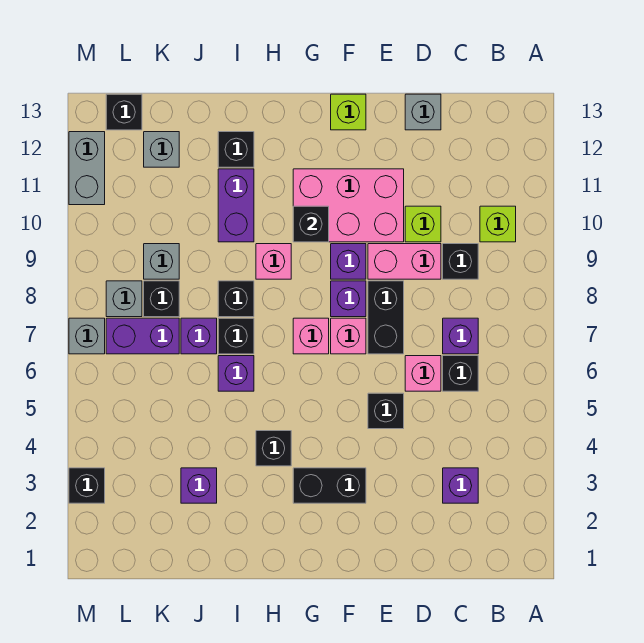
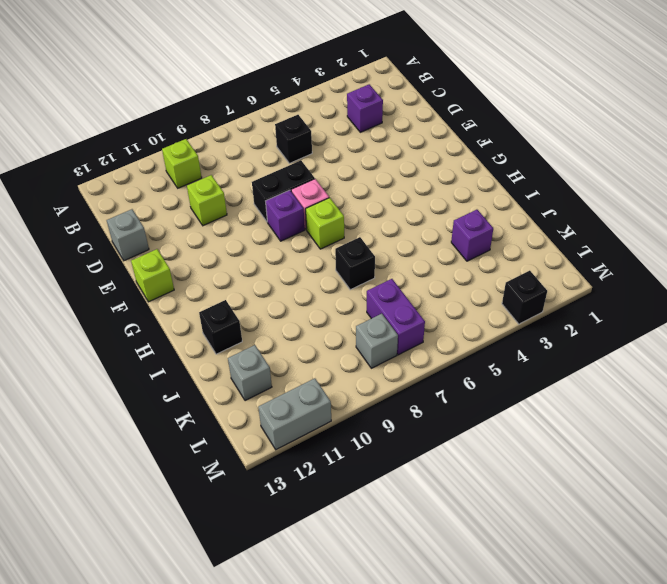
lime brick G7 level 1 -> pink brick G7 level 1
none -> purple brick C7 level 1
none -> black brick C9 level 1
none -> pink brick D6 level 1
none -> pink brick D9:E9 level 1

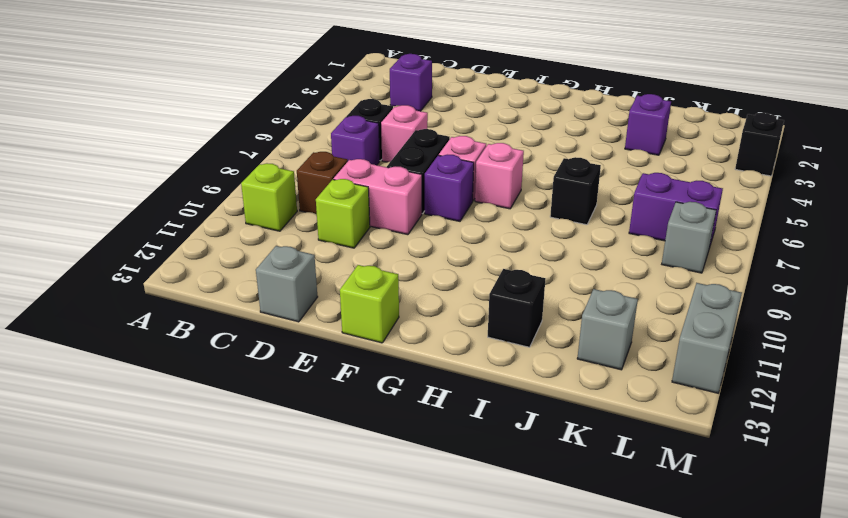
brown brick C9 level 1 -> black brick C9 level 1
none -> black brick E5 level 1
none -> pink brick E10:G11 level 1
none -> black brick F3:G3 level 1
none -> purple brick F9 level 1

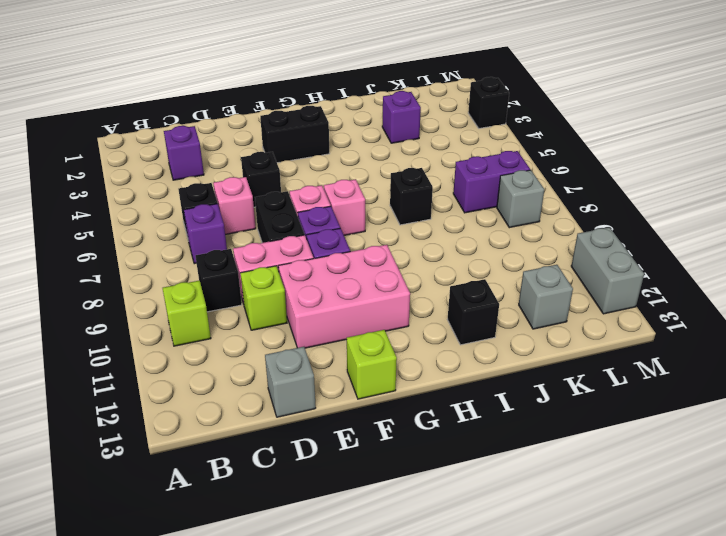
none -> black brick H4 level 1
none -> pink brick H9 level 1
none -> purple brick I6 level 1
none -> black brick I8 level 1

